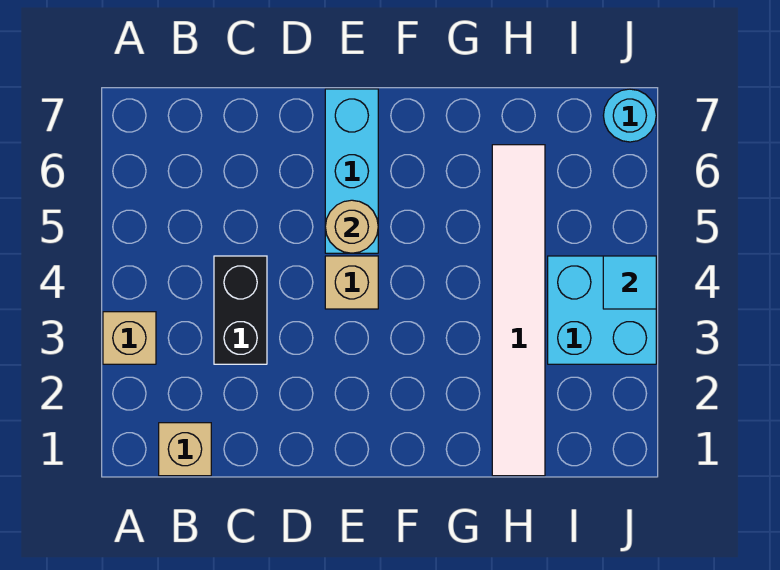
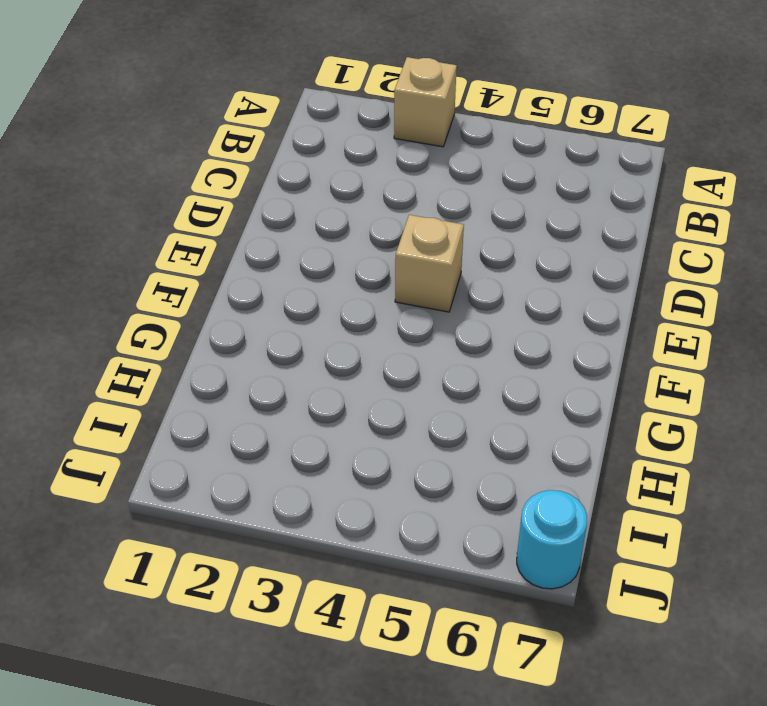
none -> tan brick B1 level 1
none -> black brick C3:C4 level 1

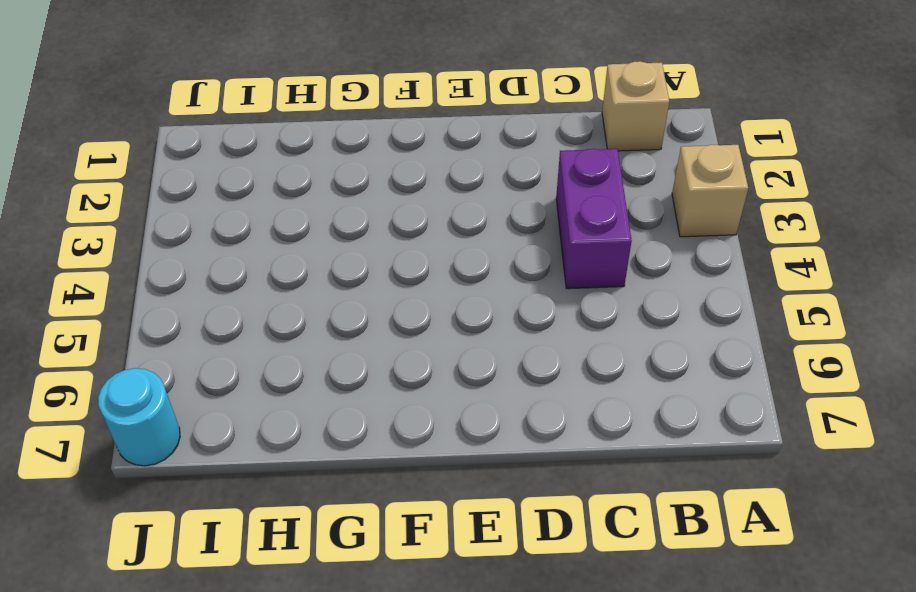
purple brick C3:C4 level 1 -> black brick C3:C4 level 1
none -> tan brick E4 level 1
none -> cyan brick E5:E7 level 1

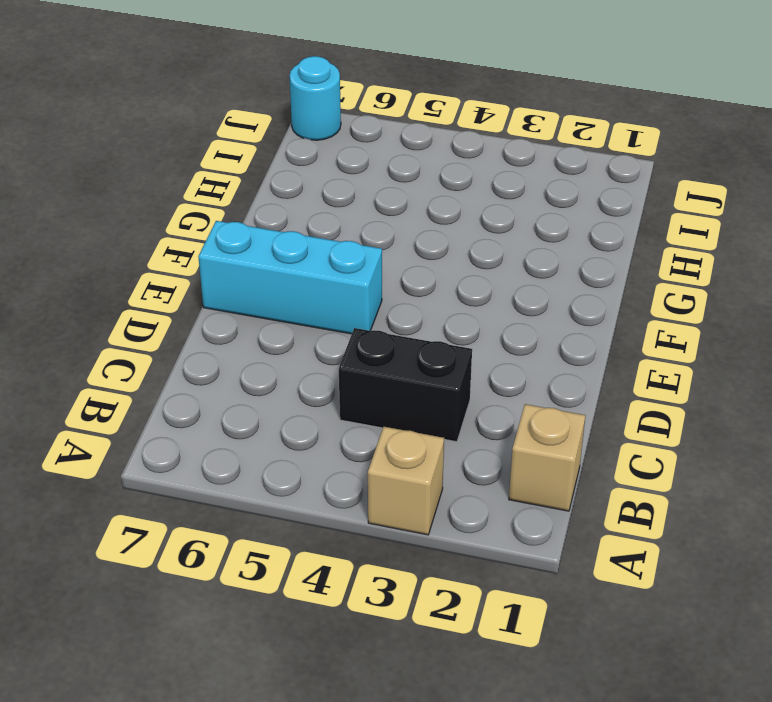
none -> tan brick E4 level 1
none -> white tile H1:H6 level 1

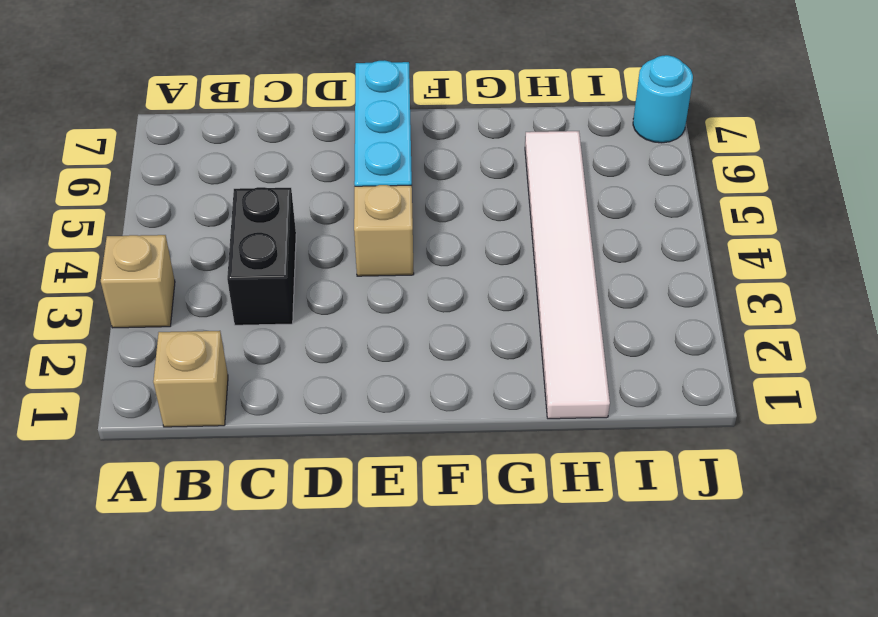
none -> cyan brick I3:J4 level 1
none -> tan round brick E5 level 2

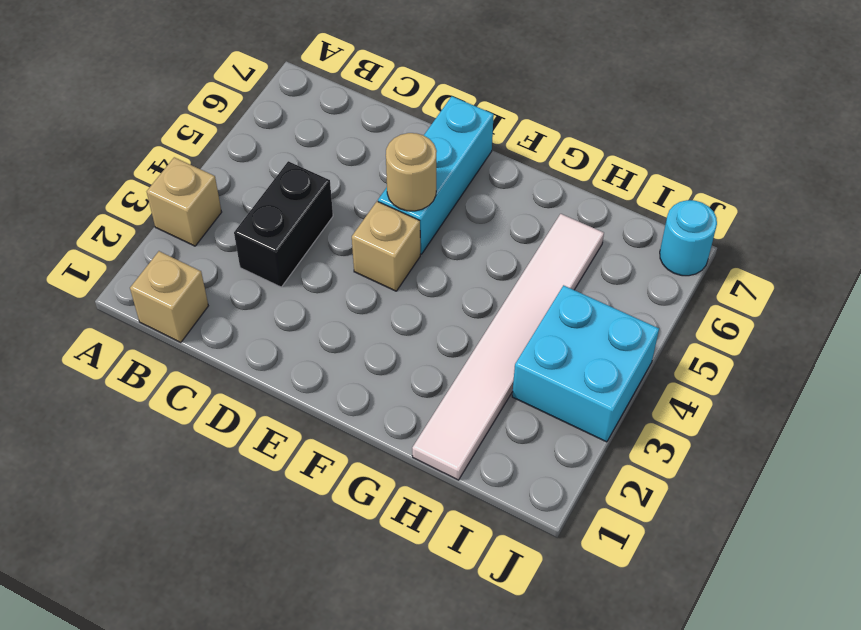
none -> cyan tile J4 level 2

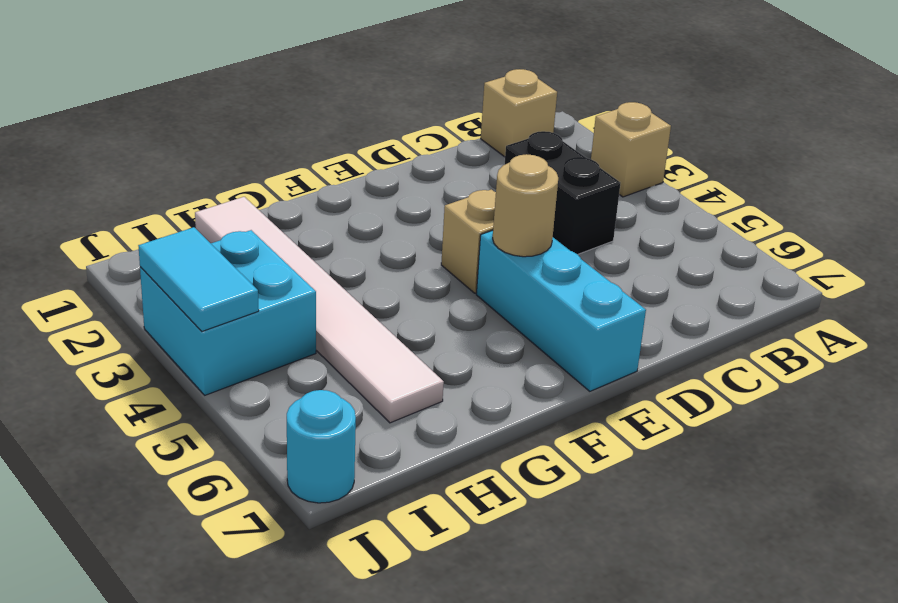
cyan tile J3:J4 level 2 -> cyan tile J4 level 2

